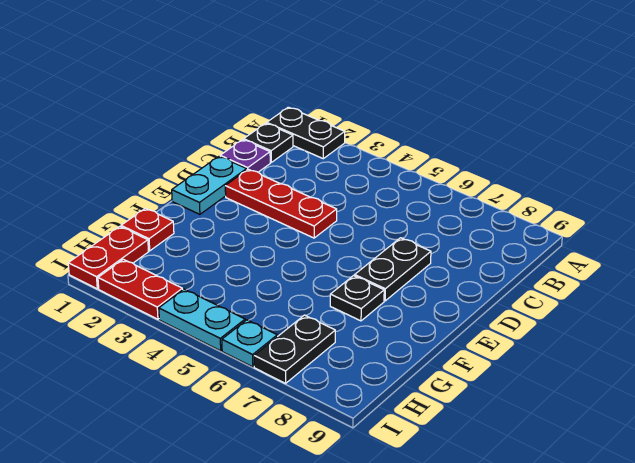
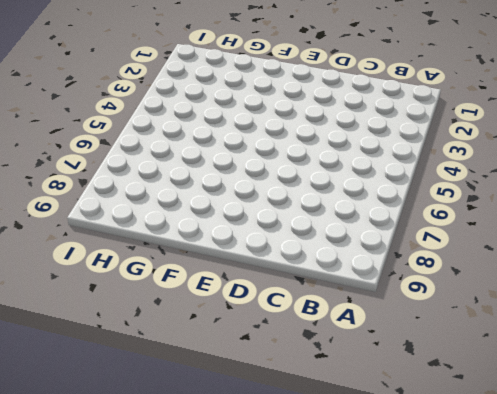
none -> black plate A1:A2 level 1
none -> black plate B1 level 1
none -> purple plate C1 level 1

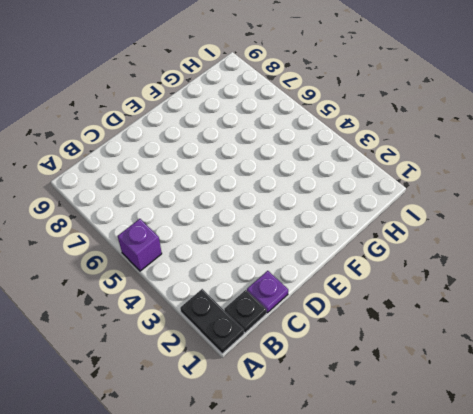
purple brick A5 level 1 -> none
none -> cyan plate D1:E1 level 1
none -> red plate D2:D4 level 1
none -> black plate D7:E7 level 1

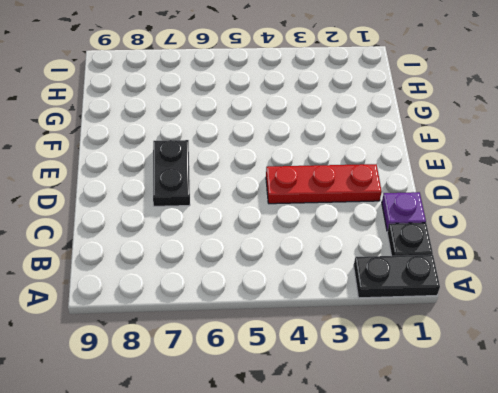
none -> cyan plate D1:E1 level 1
none -> black plate F7 level 1
none -> red plate G1 level 1

